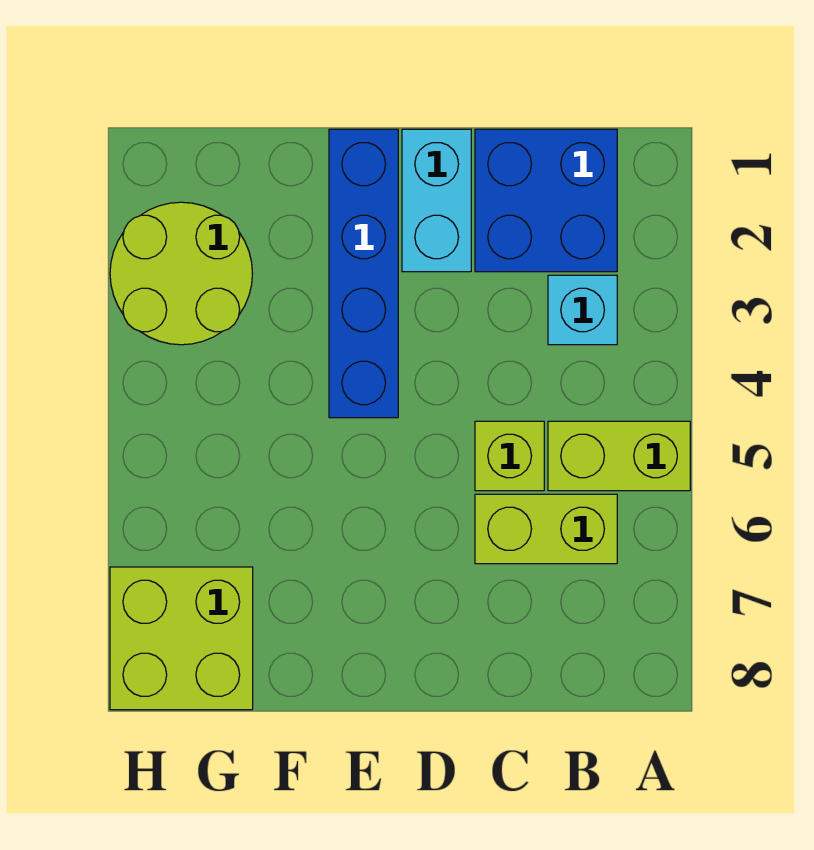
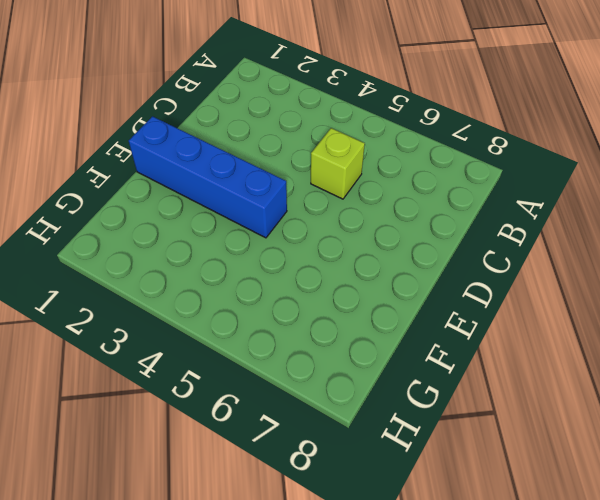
none -> lime brick A5:B5 level 1
none -> blue brick B1:C2 level 1

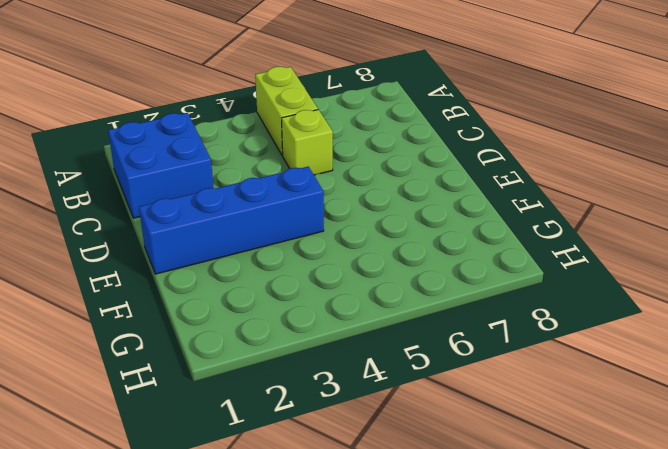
none -> cyan brick B3 level 1
none -> lime brick B6:C6 level 1

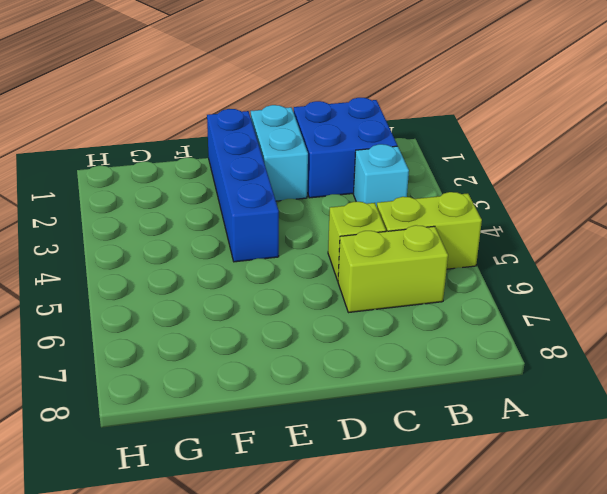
none -> lime round brick G2:H3 level 1
none -> lime brick G7:H8 level 1

